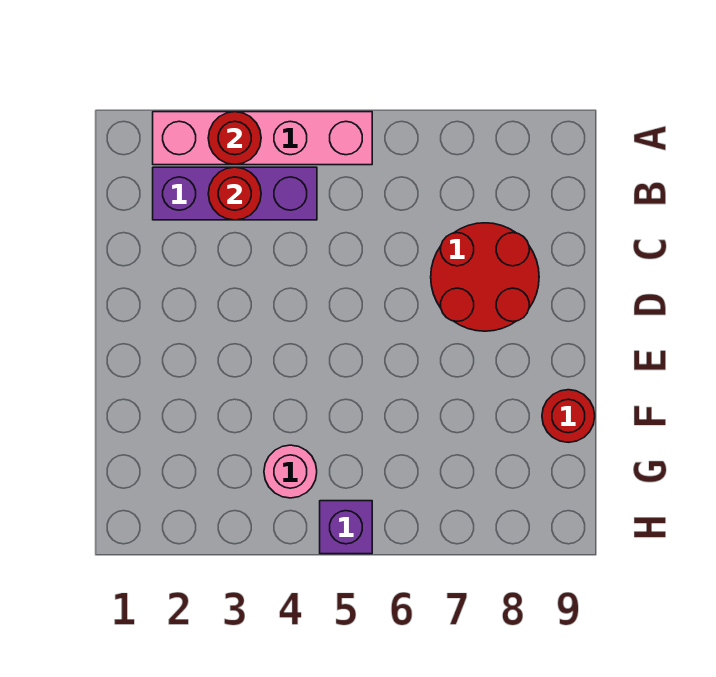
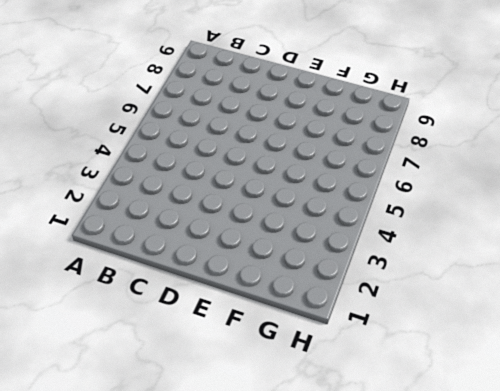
none -> pink brick A2:A5 level 1
none -> purple brick B2:B4 level 1

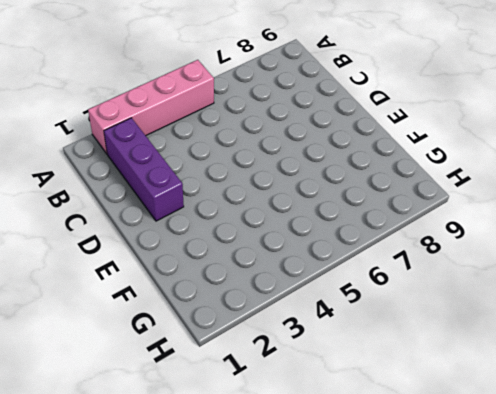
purple brick B2:D2 level 1 -> purple brick B2:B4 level 1
none -> red round brick C7:D8 level 1
none -> red round brick F9 level 1

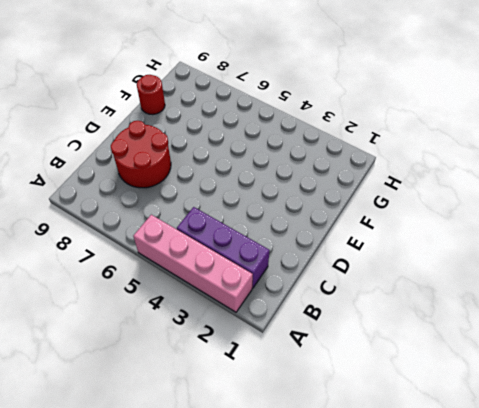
none -> pink round brick G4 level 1
none -> purple brick H5 level 1

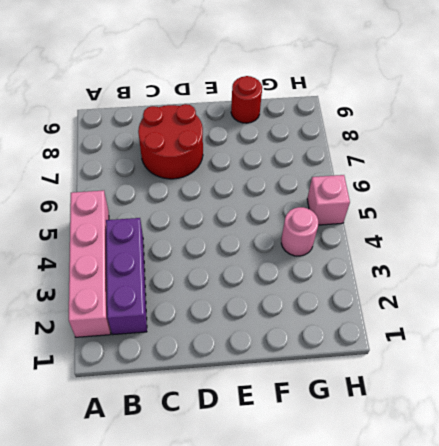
pink brick H5 level 1 -> purple brick H5 level 1
none -> red round brick A3 level 2
none -> red round brick B3 level 2

